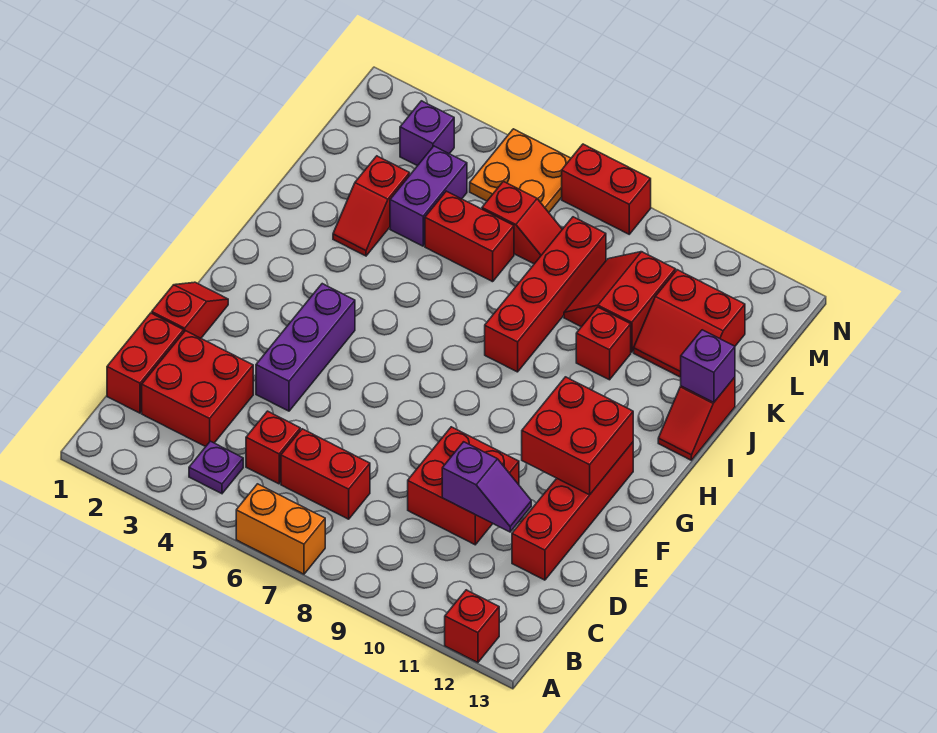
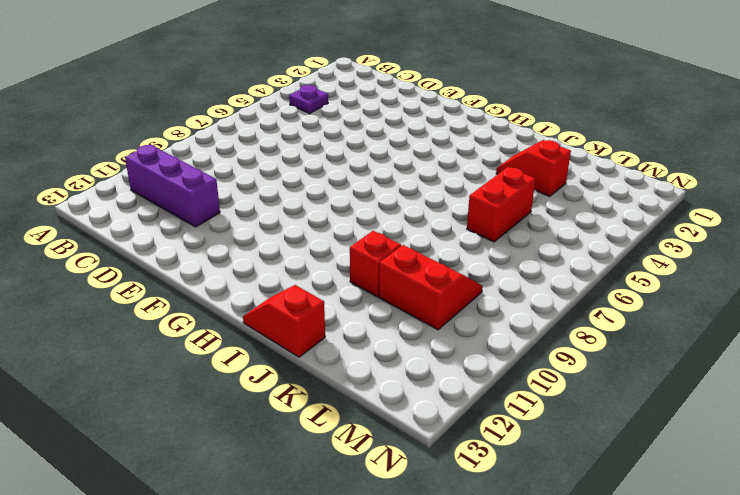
purple brick B11:D11 level 1 -> purple brick E4:G4 level 1
none -> orange brick A6:A7 level 1
none -> red brick A12 level 1
none -> red brick C1:D1 level 1

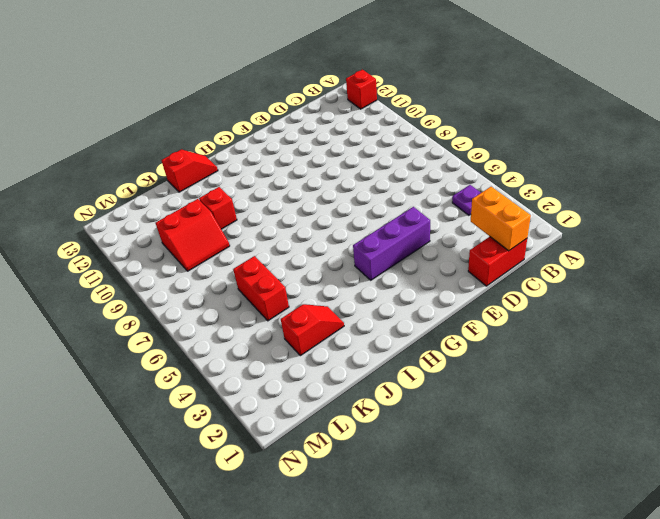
orange brick C1:C2 level 2 -> orange brick A6:A7 level 1
none -> red brick C2:D3 level 1
none -> red brick C5 level 1
none -> red brick C6:C7 level 1

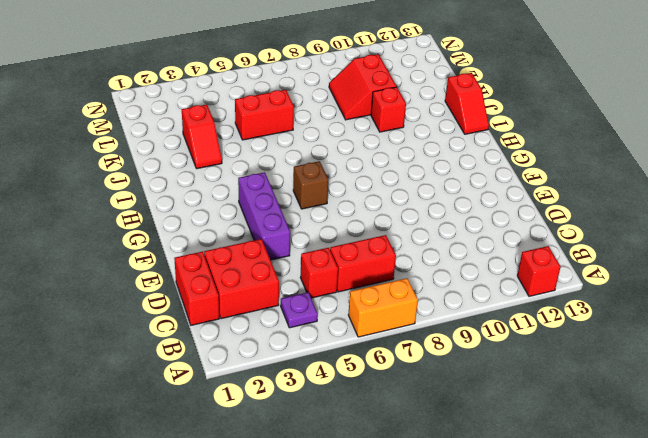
brown brick G6 level 1 -> none
none -> red brick D9:E10 level 1
none -> red brick D12:G12 level 1
none -> red slope E1:F1 level 1 top E

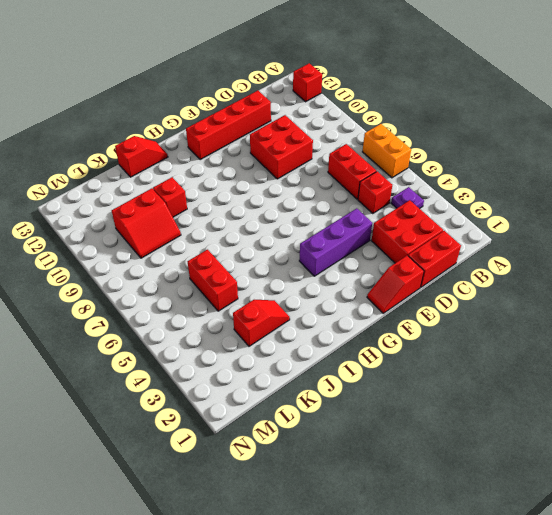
none -> red brick I8:L8 level 1
none -> purple brick K4:L4 level 1
none -> red slope K11:L12 level 1 top L

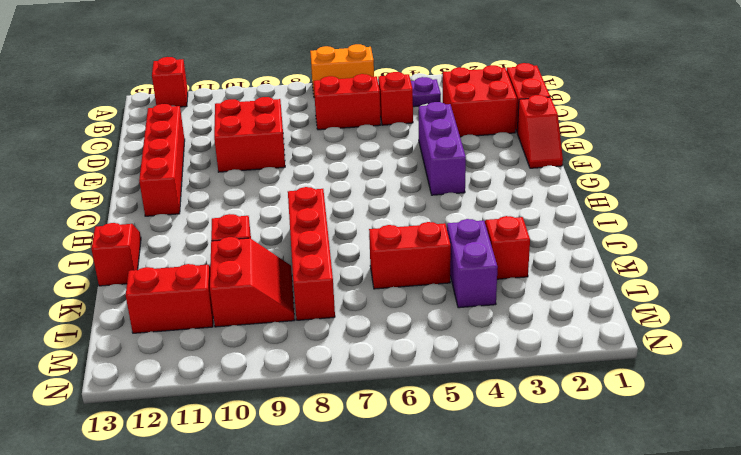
none -> red slope L6:L7 level 1 top 6
none -> purple brick M3 level 1
none -> orange plate M5:N6 level 1

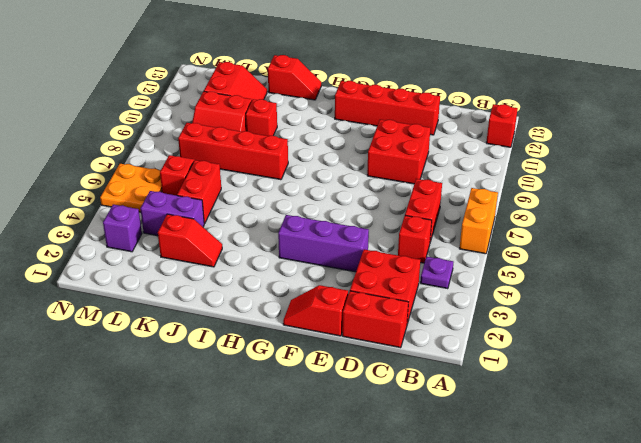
none -> red brick N7:N8 level 1
none -> purple slope D10:D11 level 2 top 10
none -> red brick F11:G12 level 2

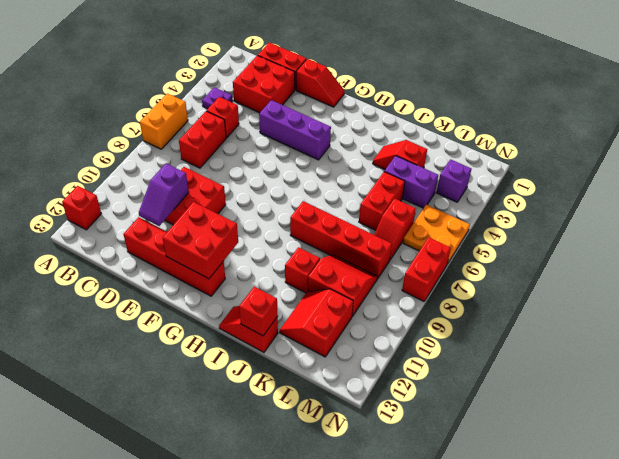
red brick J13 level 2 -> purple brick J13 level 2

